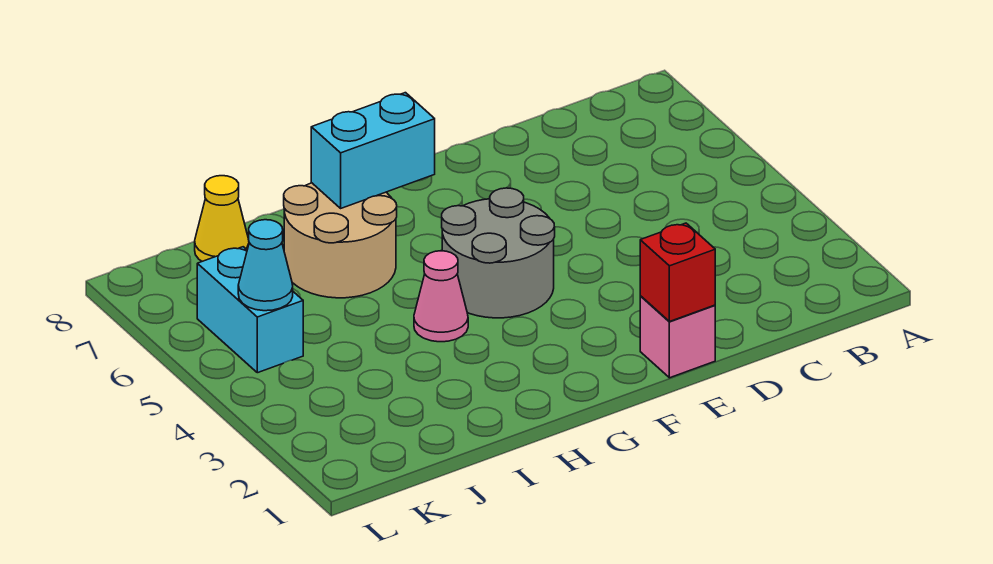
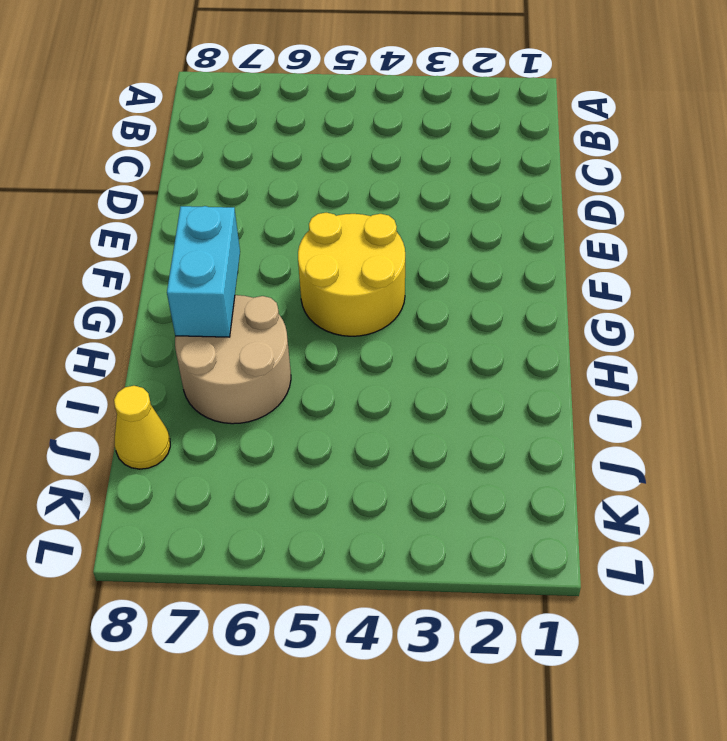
yellow round brick F4:G5 level 1 -> grey round brick F4:G5 level 1
none -> pink brick E1 level 1
none -> pink cone H4 level 1

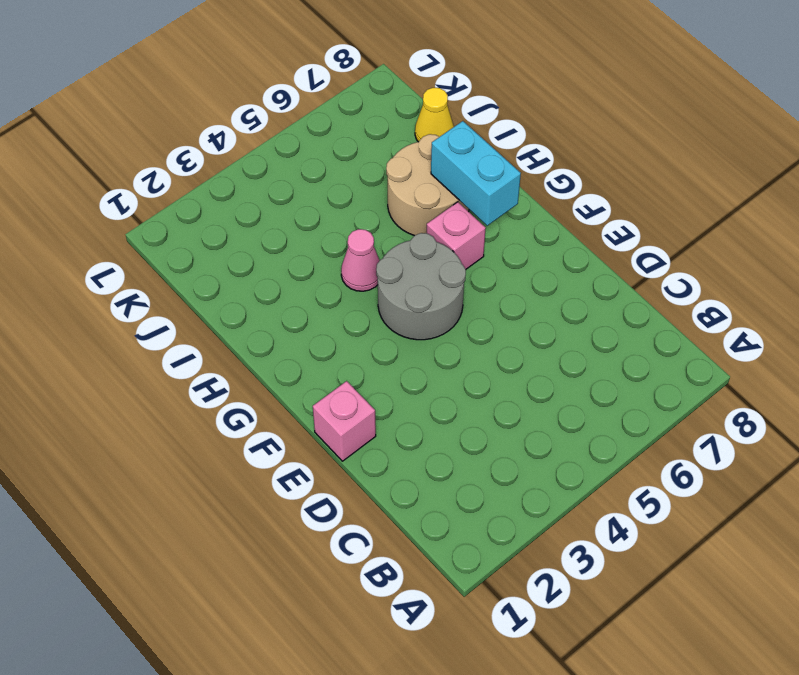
pink brick G6 level 1 -> none
none -> cyan brick K5:K6 level 1
none -> red brick E1 level 2

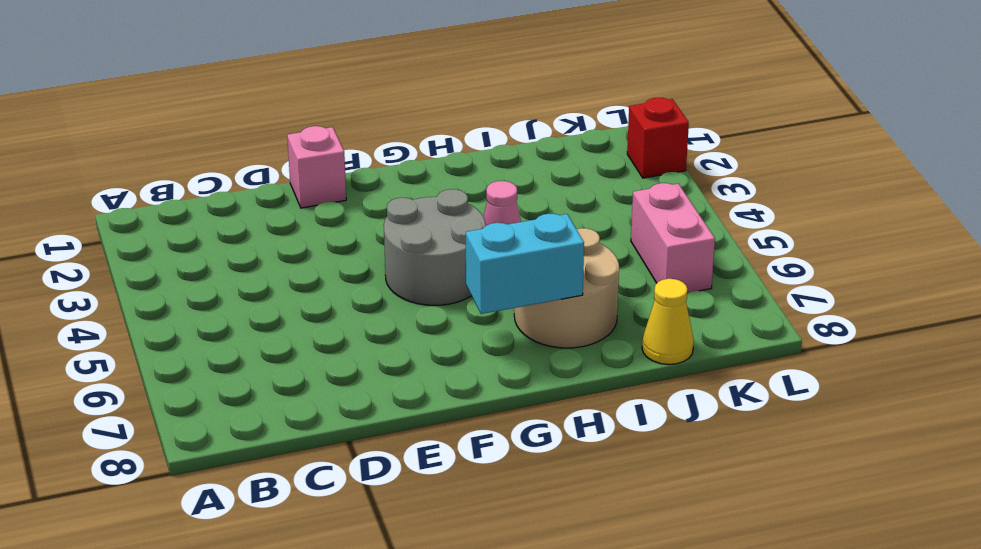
pink brick K5:K6 level 1 -> cyan brick K5:K6 level 1
red brick L2 level 1 -> red brick E1 level 2
none -> cyan cone K5 level 2

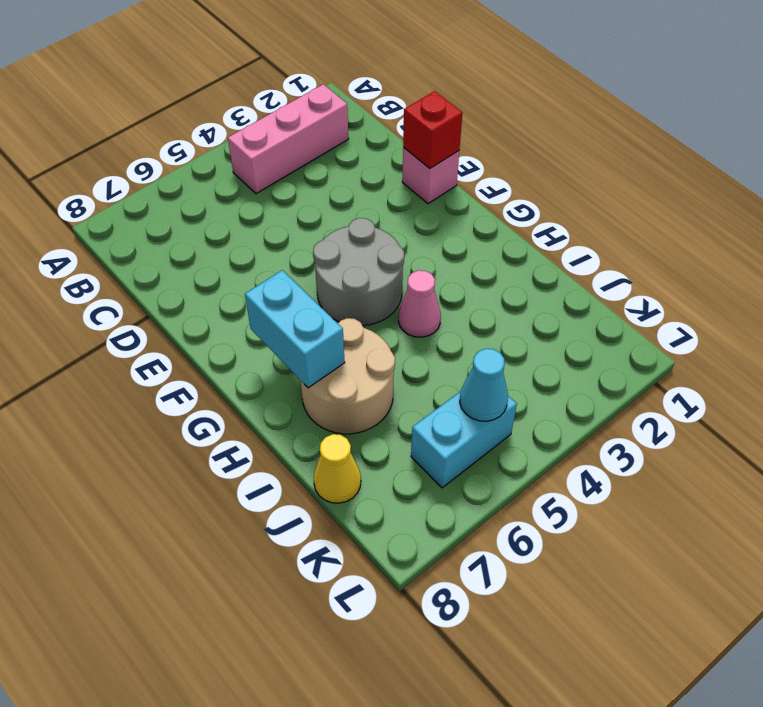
pink brick B2:B4 level 1 -> none

